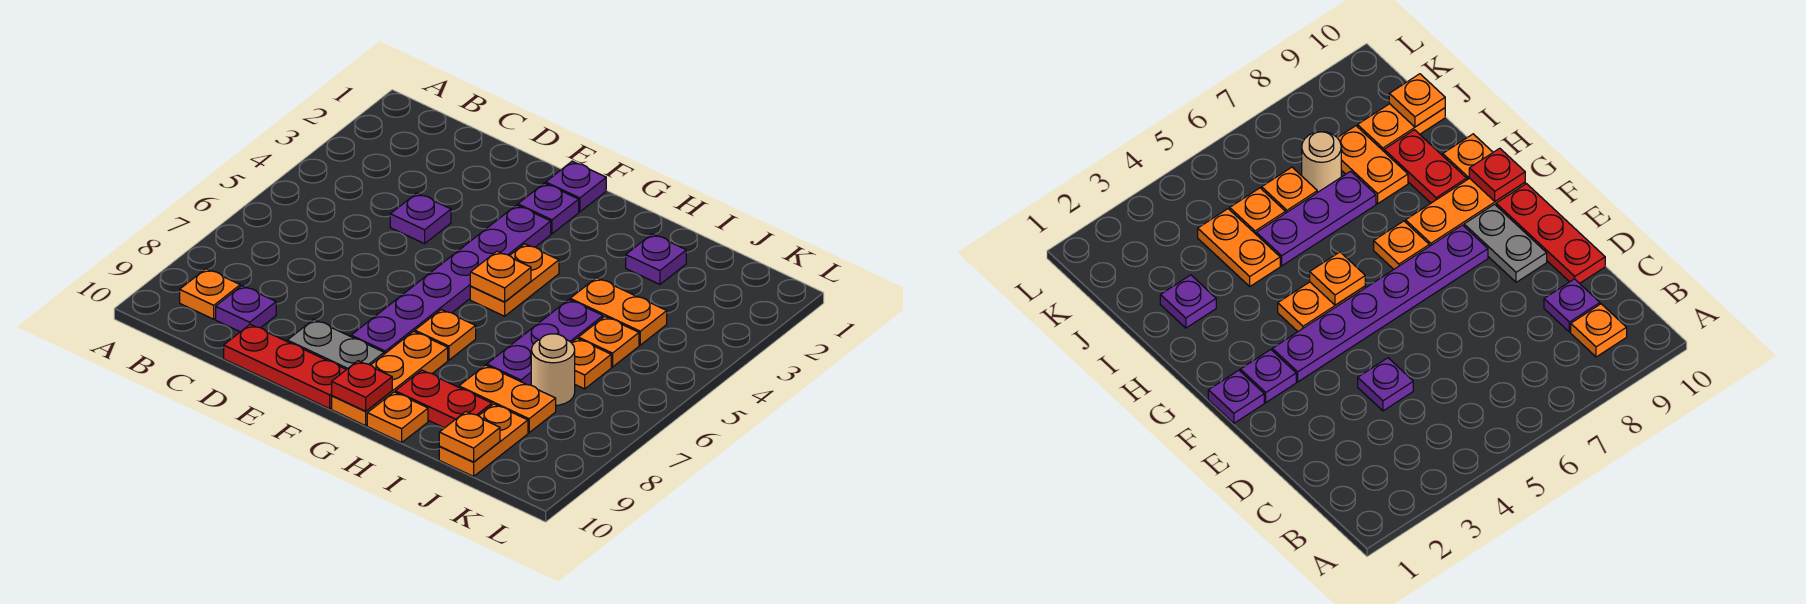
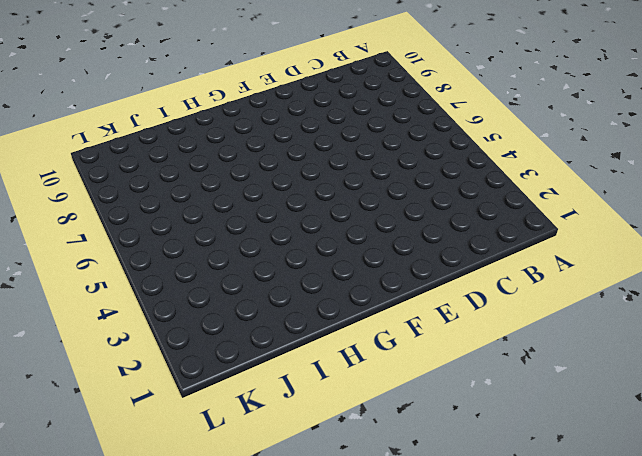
none -> orange plate B9 level 1
none -> purple plate C9 level 1
none -> purple plate D4 level 1

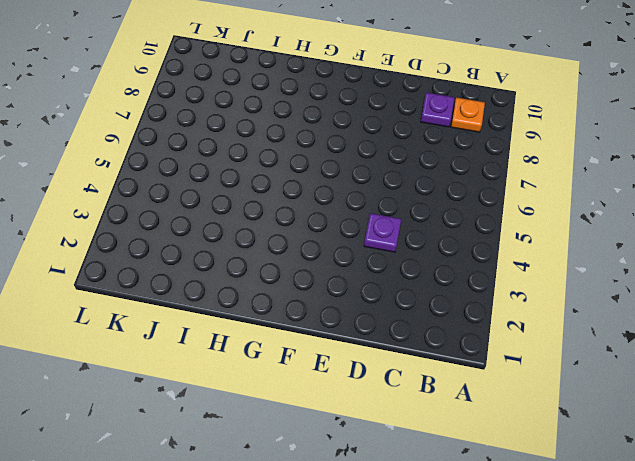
none -> red plate D10:F10 level 1
none -> grey plate E9:F9 level 1
none -> purple plate F1 level 1

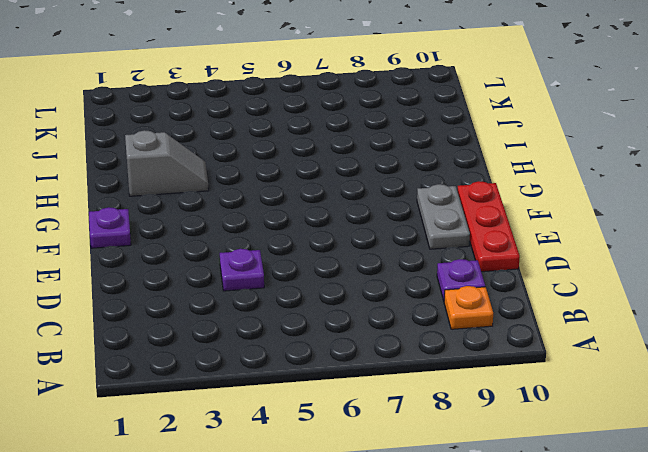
grey slope H2:H3 level 1 top 2 -> none
none -> purple plate F2 level 1
none -> purple plate F3:F8 level 1
none -> orange plate G4:G5 level 1

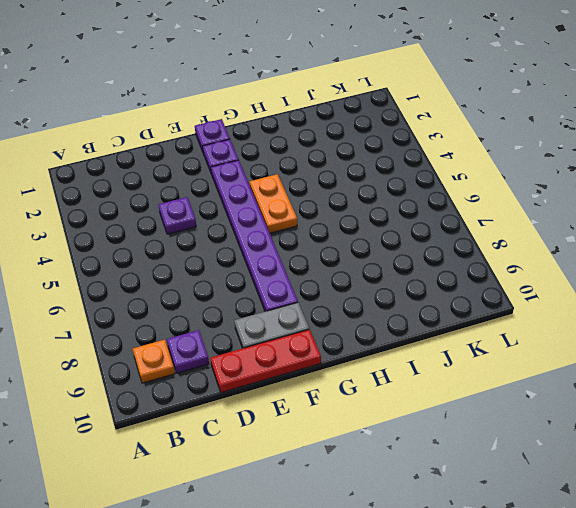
none -> orange plate G7 level 1
none -> orange plate G8:G10 level 1
none -> red plate H9:I9 level 1

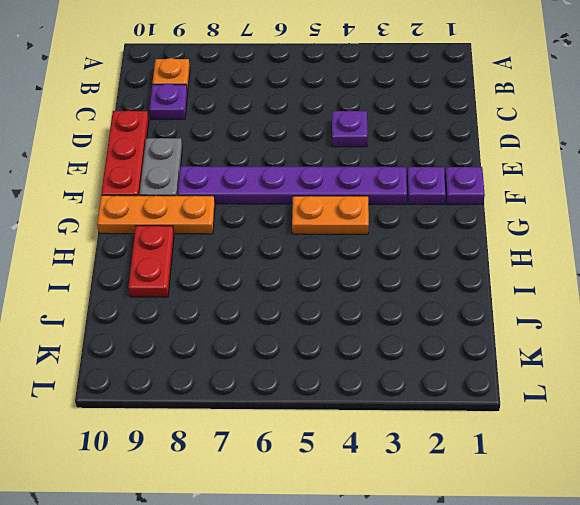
none -> orange plate G7 level 1
none -> orange plate H10 level 1
none -> purple plate I2 level 1

